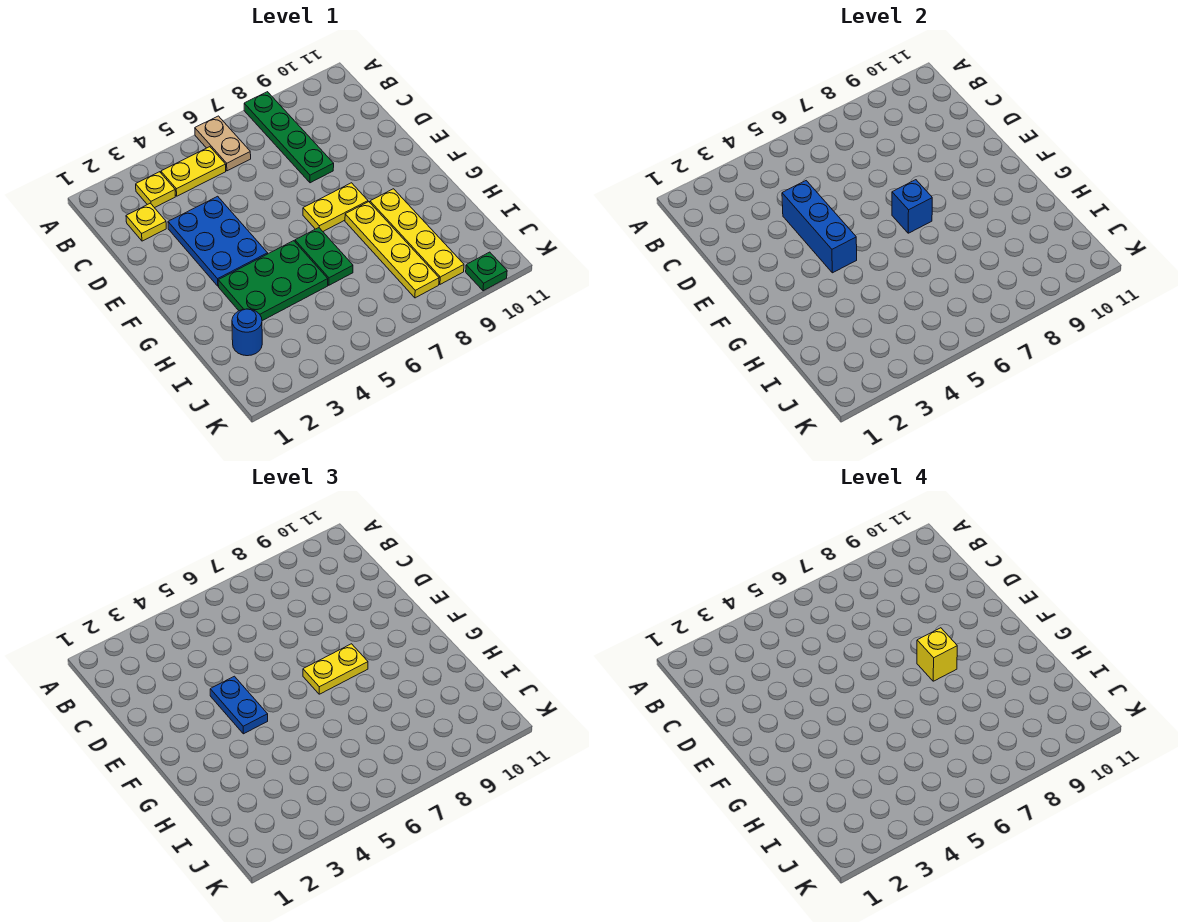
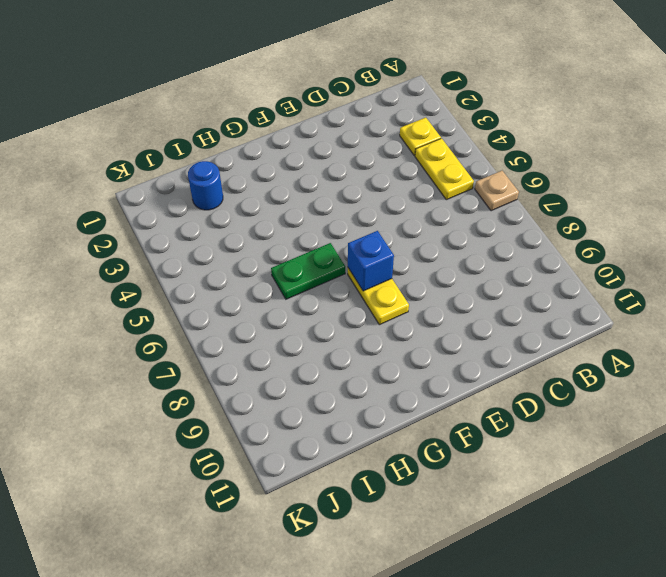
tan plate A6 level 1 -> tan plate A6:B6 level 1
none -> green plate A8:D8 level 1
none -> yellow plate C2 level 1
none -> blue plate D3:F4 level 1

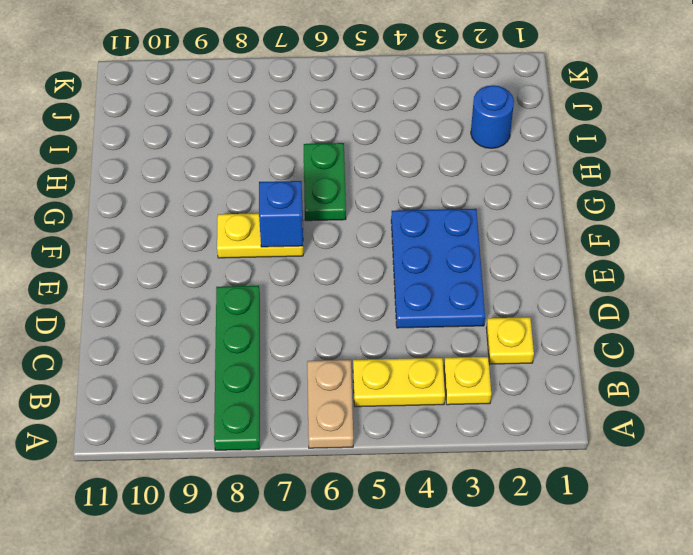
none -> green plate G3:H5 level 1
none -> yellow plate G8:J8 level 1
none -> yellow plate G9:J9 level 1

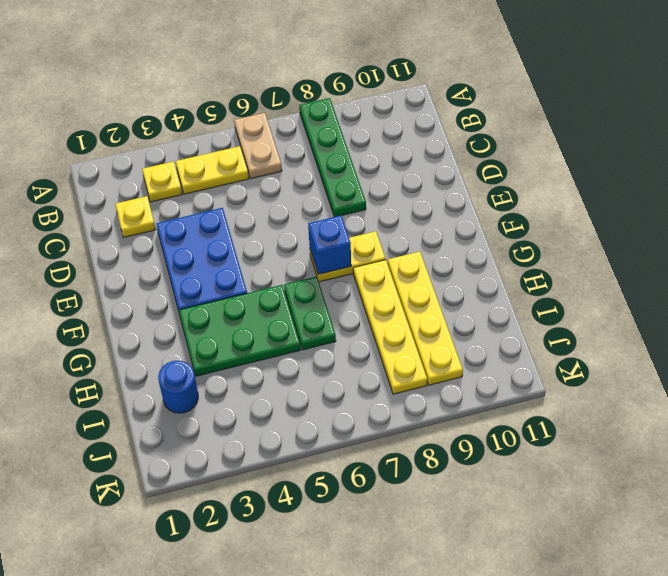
none -> green plate K10 level 1
none -> blue brick D4:F4 level 2
none -> blue plate E4:F4 level 3

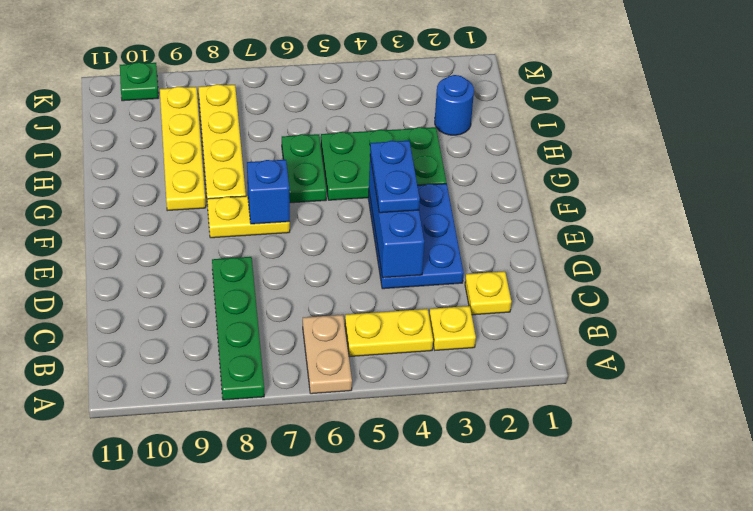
none -> yellow plate F7:F8 level 3
none -> yellow brick F8 level 4

